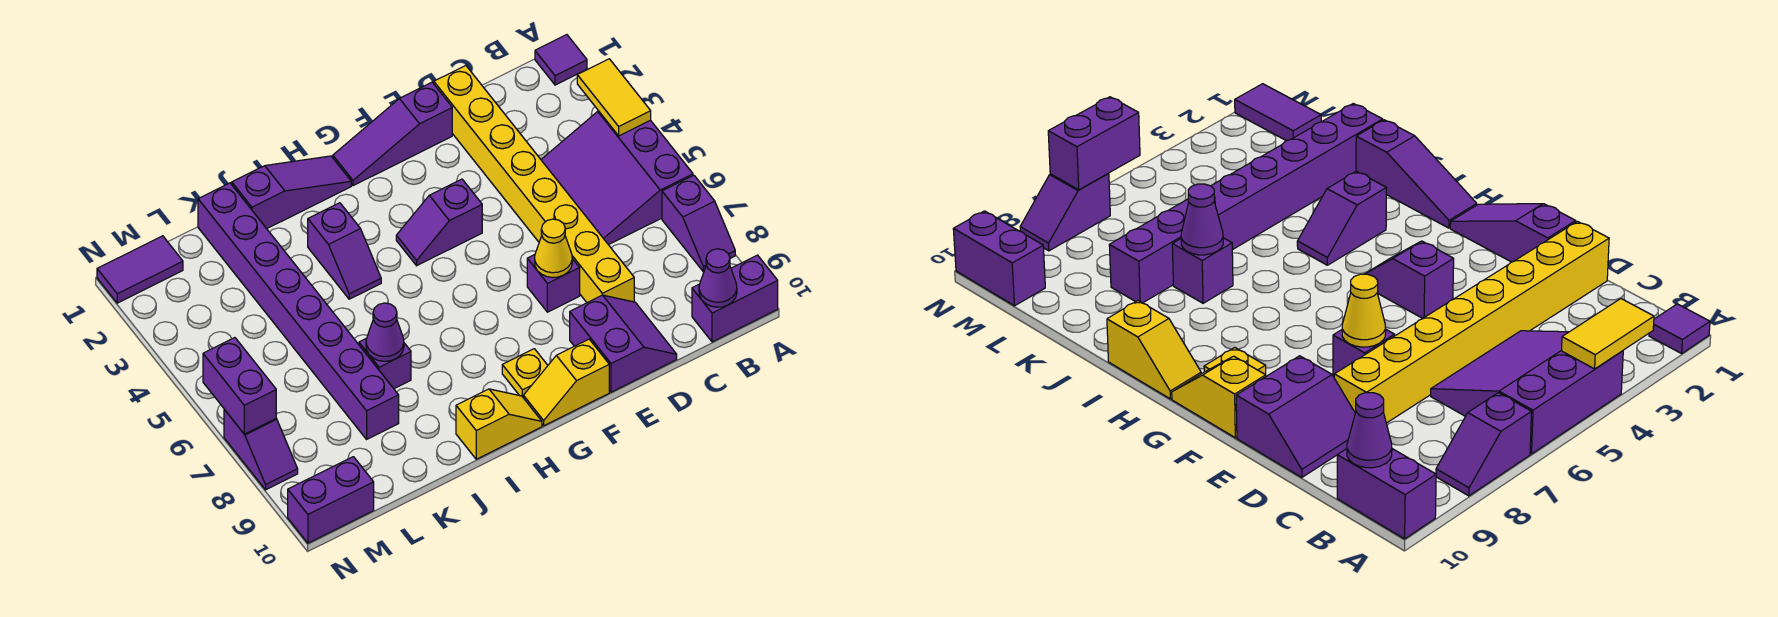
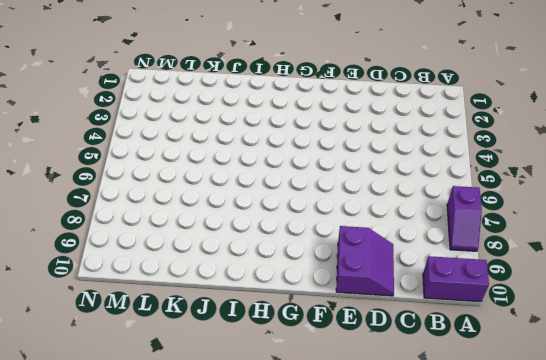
none -> purple tile A1 level 1
none -> purple slope A4:C6 level 1 top A
none -> yellow brick D1:D8 level 1

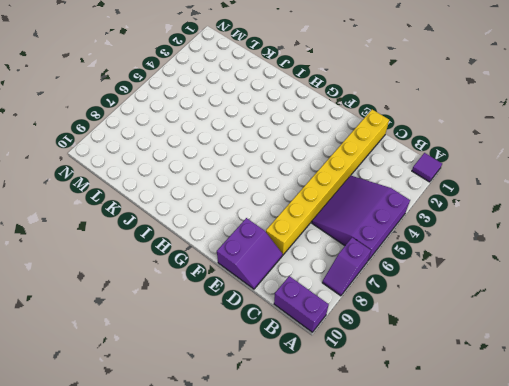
none -> purple slope E1:G1 level 1 top E
none -> purple brick E7 level 1
none -> purple slope F4:G4 level 1 top F

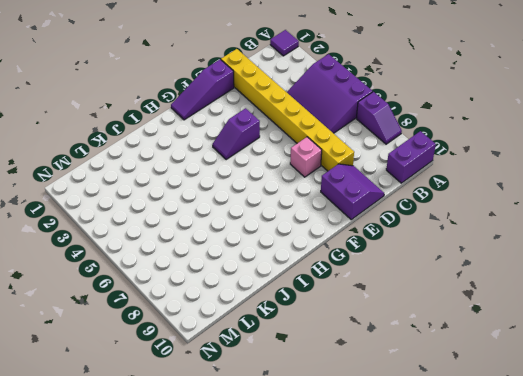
pink brick E7 level 1 -> purple brick E7 level 1
none -> yellow slope F10:G10 level 1 top F
none -> yellow plate G9 level 1
none -> purple slope H1:J1 level 1 top J

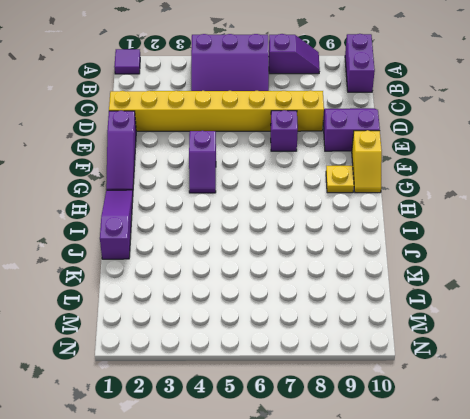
none -> yellow slope H10:I10 level 1 top I
none -> purple slope I3:I4 level 1 top 3
none -> purple brick J7 level 1

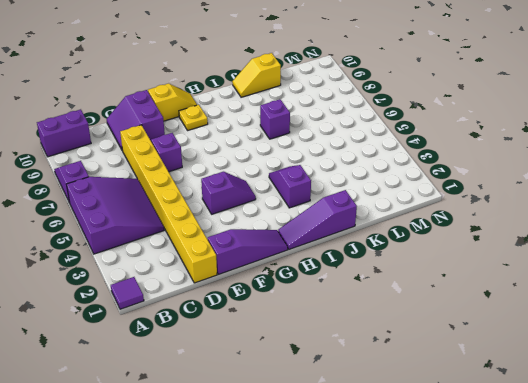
yellow slope J10:K10 level 1 top K -> yellow slope H10:I10 level 1 top I
none -> purple brick K1:K8 level 1
none -> purple tile M1:N1 level 1
none -> purple brick M10:N10 level 1

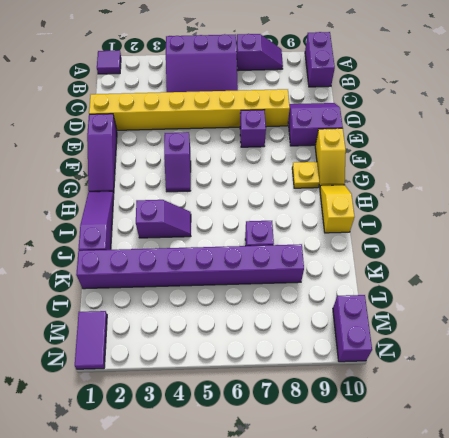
none -> purple slope N7:N8 level 1 top 7
none -> yellow tile A3:A4 level 2
none -> purple cone B10 level 2

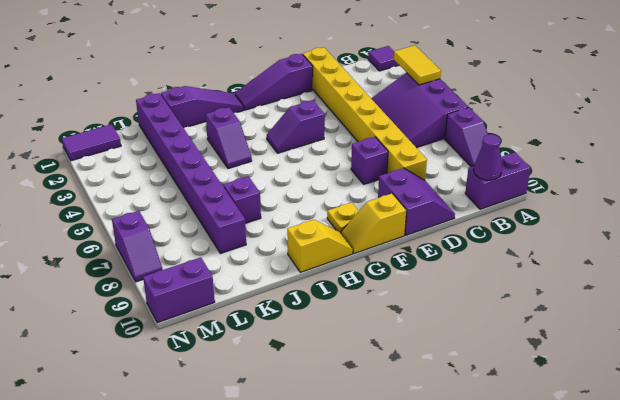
none -> yellow cone E7 level 2
none -> purple cone J7 level 2
none -> purple brick N6:N7 level 2

